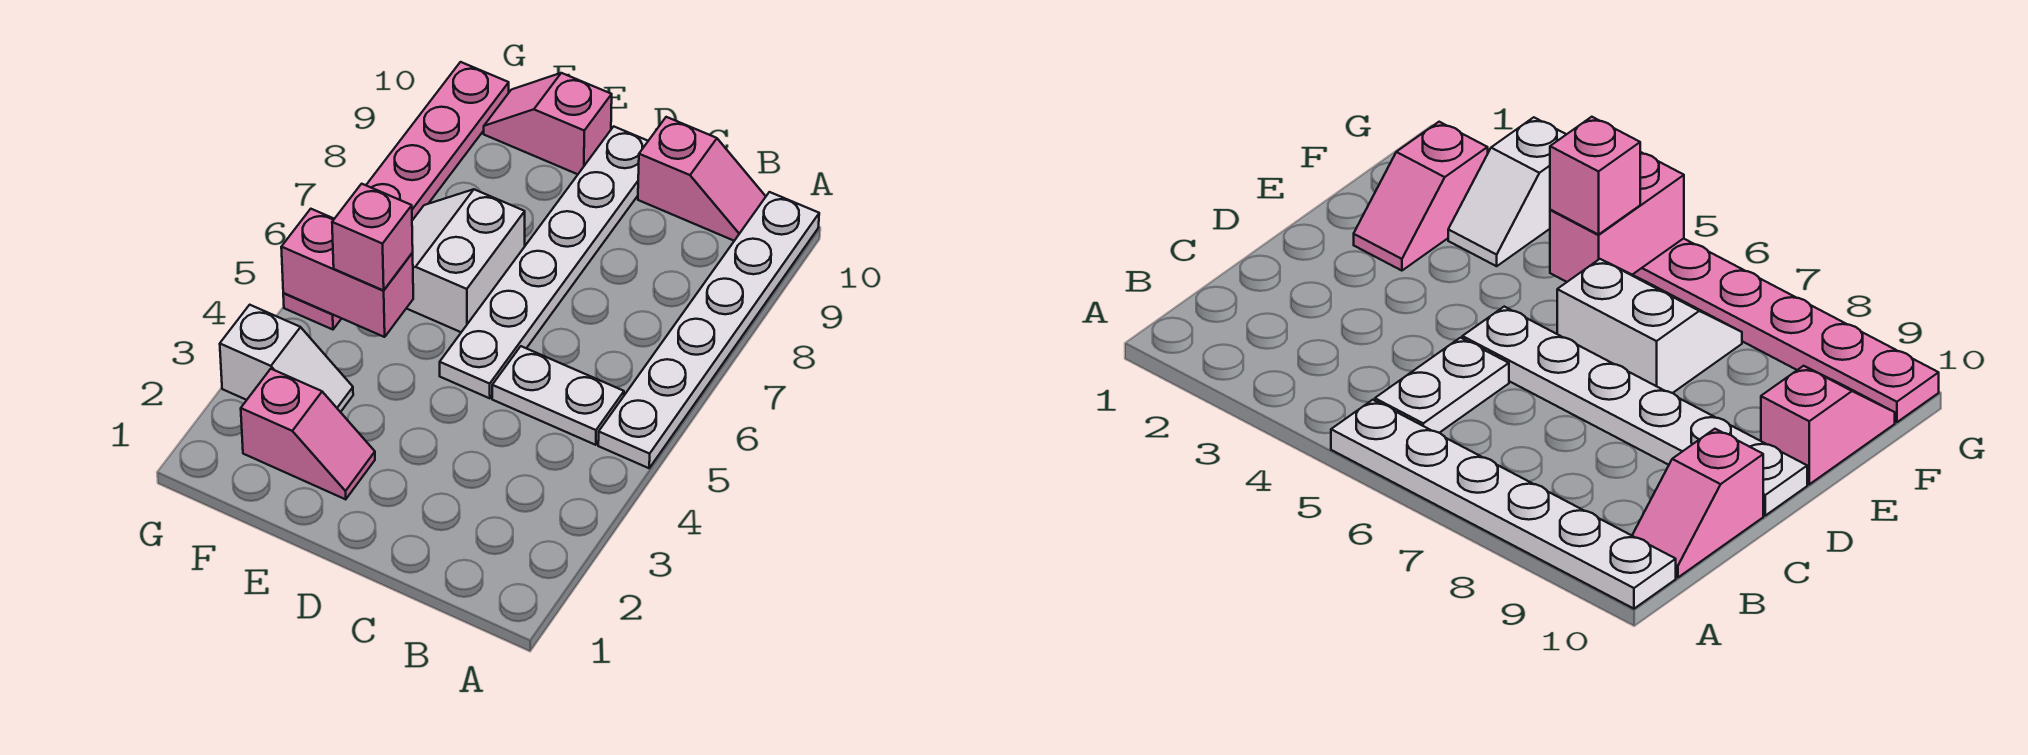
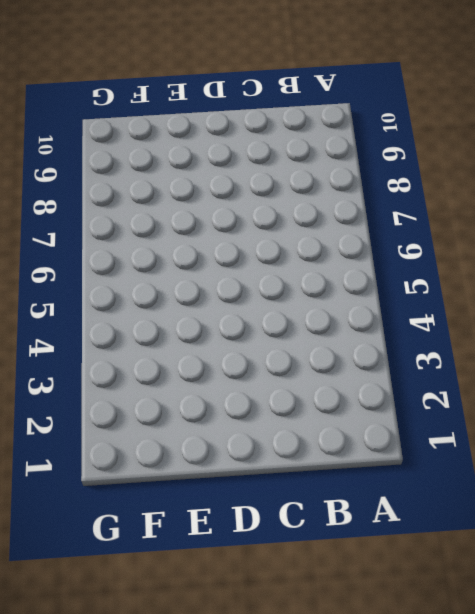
none -> white plate A5:A10 level 1
none -> white plate B5:C5 level 1

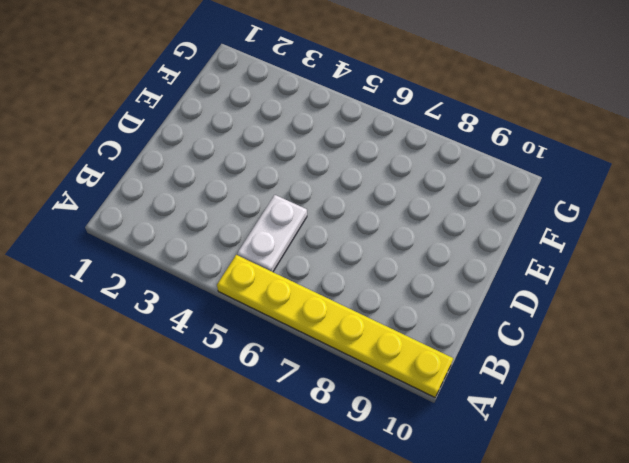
yellow plate A5:A10 level 1 -> white plate A5:A10 level 1
none -> pink slope B10:C10 level 1 top C
none -> white plate D5:D10 level 1

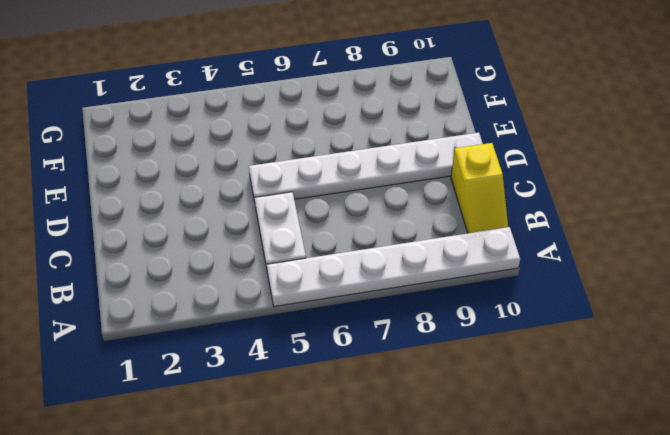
yellow slope B10:C10 level 1 top C -> pink slope B10:C10 level 1 top C
none -> pink slope E2:F2 level 1 top F
none -> white slope E6:F7 level 1 top E

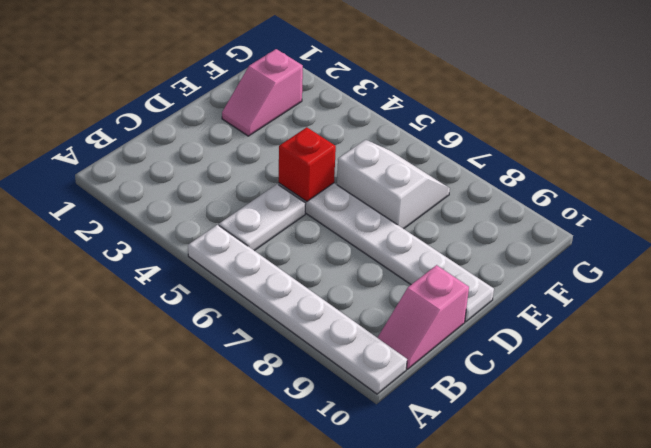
red brick D5 level 2 -> none
none -> pink slope E10:F10 level 1 top E
none -> white slope F3:G3 level 1 top G

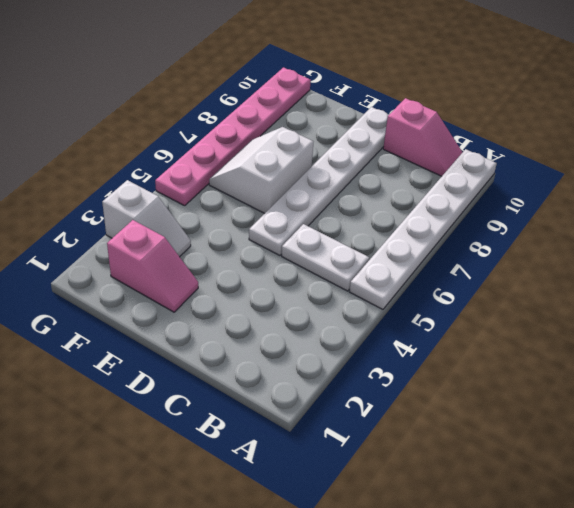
none -> pink slope E10:F10 level 1 top E
none -> pink brick F5:G5 level 2

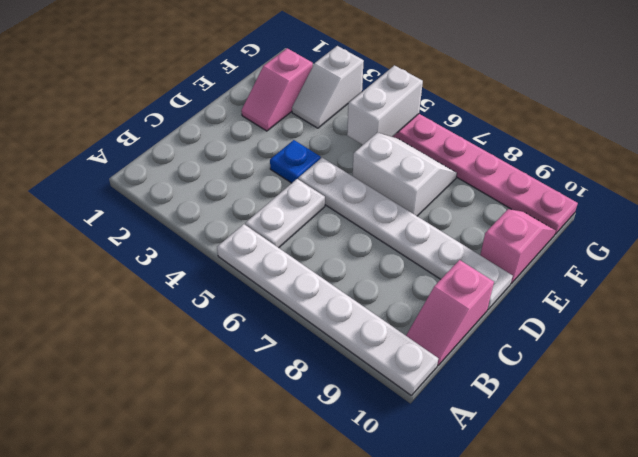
blue plate D4 level 1 -> none
white brick F5:G5 level 2 -> pink brick F5:G5 level 2
none -> pink brick F5 level 3

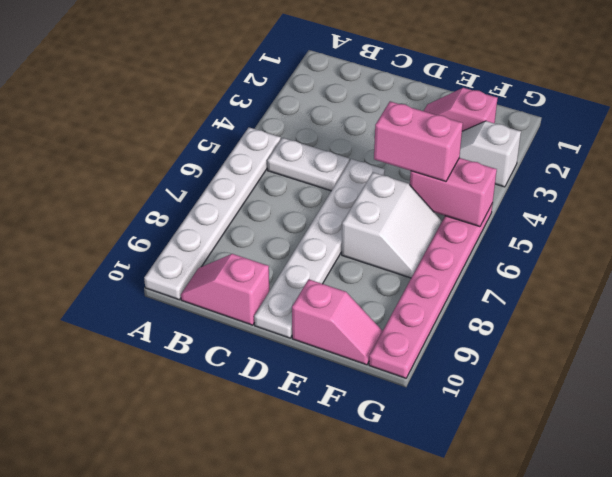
pink brick E5:F5 level 3 -> pink brick F5 level 3

